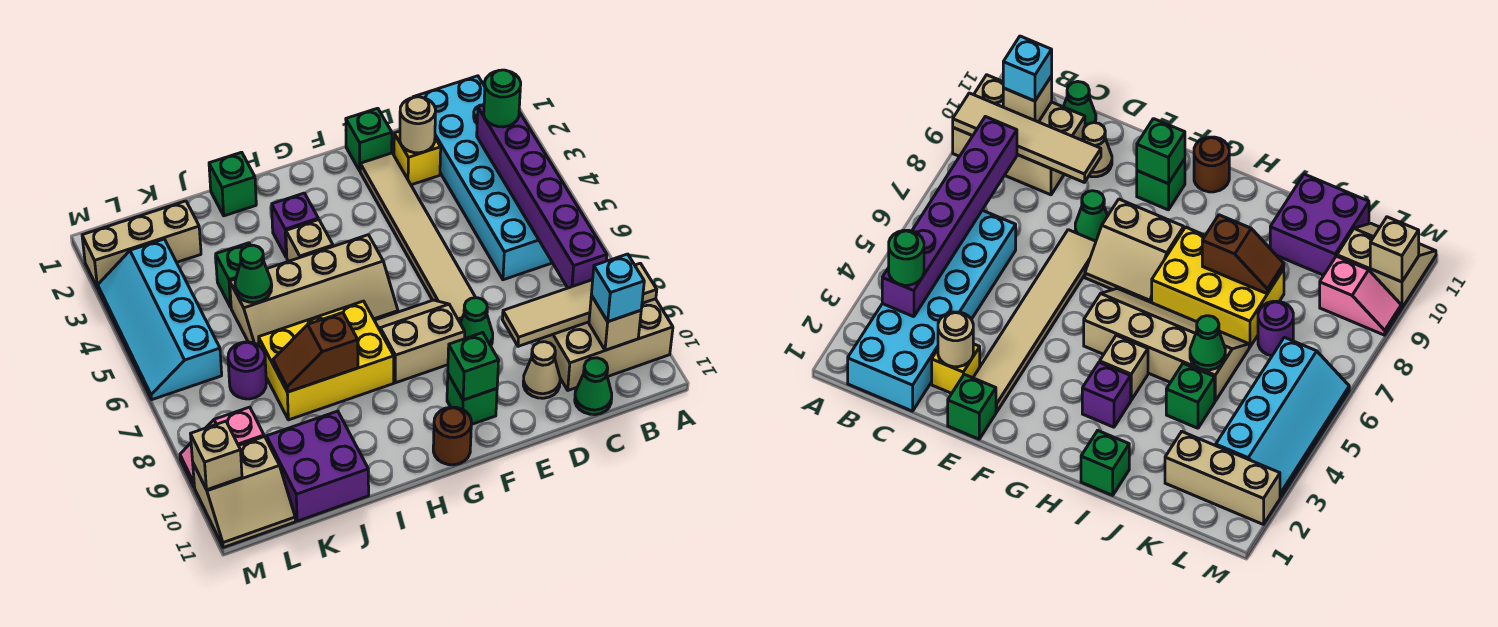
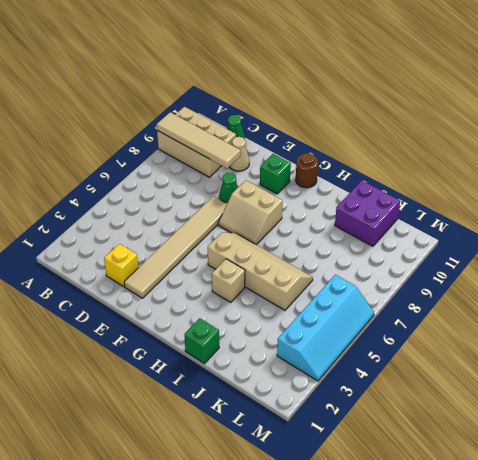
none -> cyan brick B1:C6 level 1
none -> green brick E1 level 1
none -> purple brick H3 level 1
none -> yellow brick H7:J8 level 1

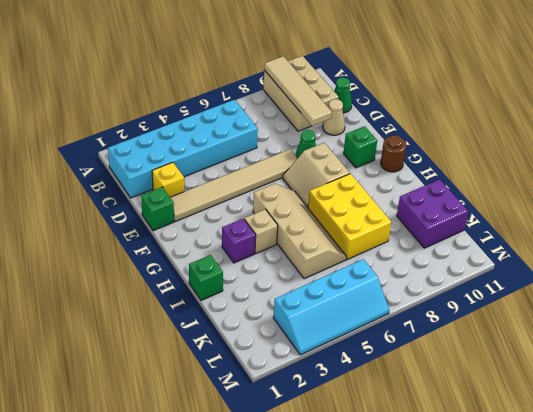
none -> green brick J4 level 1
none -> tan brick K2:M2 level 1
none -> purple round brick K7 level 1
none -> pink slope L9:M9 level 1 top L

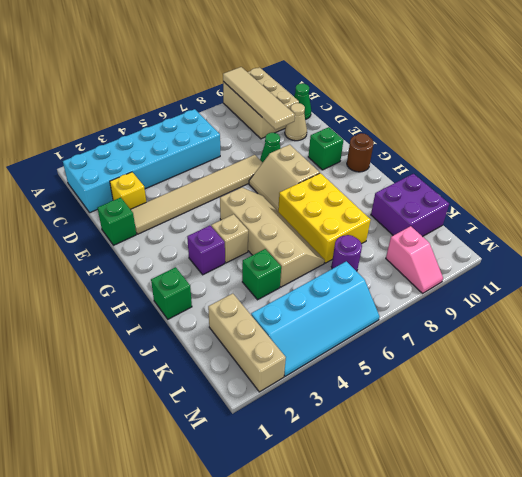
none -> tan slope L10:M11 level 1 top 10
none -> purple brick B3:B8 level 2
none -> tan brick B10 level 2
none -> tan round brick D2 level 2

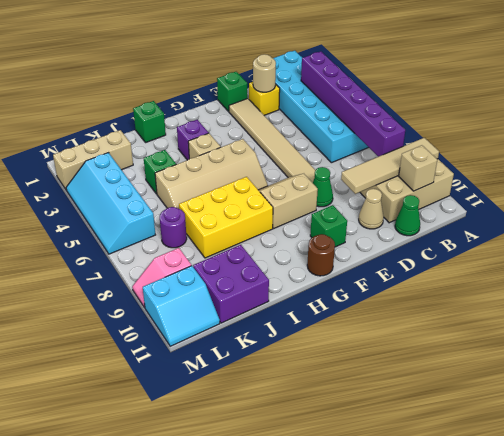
cyan slope L10:M11 level 1 top 10 -> tan slope L10:M11 level 1 top 10
none -> green brick F10 level 2
none -> brown slope I8:J8 level 2 top I
none -> green cone J5 level 2
none -> tan brick M10 level 2

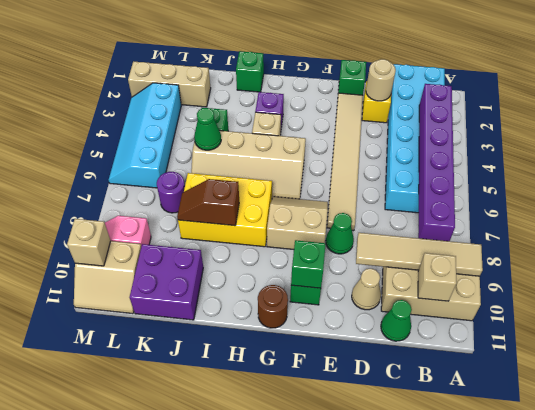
none -> green round brick B3 level 3
none -> cyan brick B10 level 3

